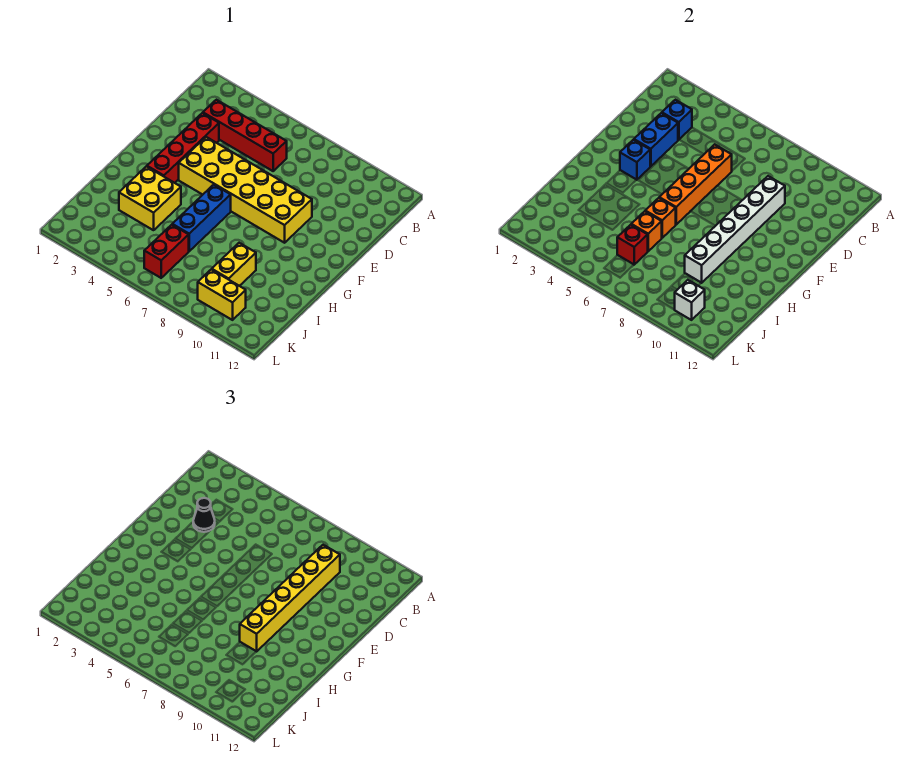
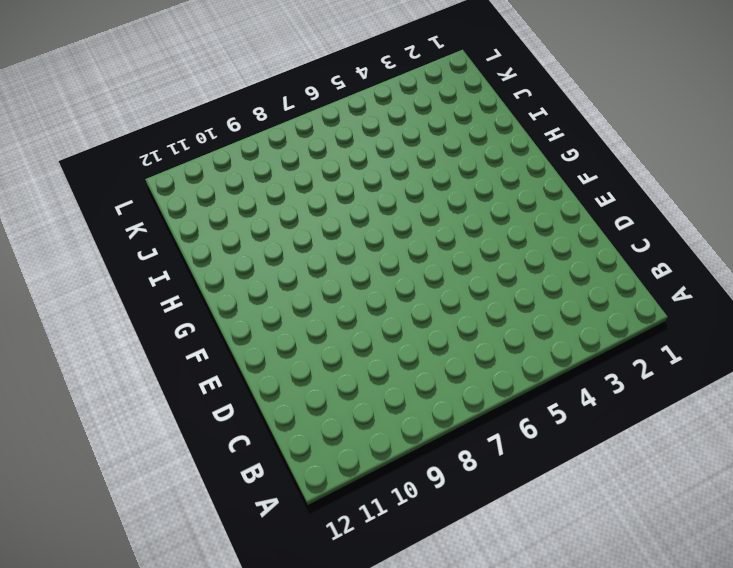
none -> red brick C3:C6 level 1
none -> red brick D3:G3 level 1
none -> yellow brick E4:F9 level 1

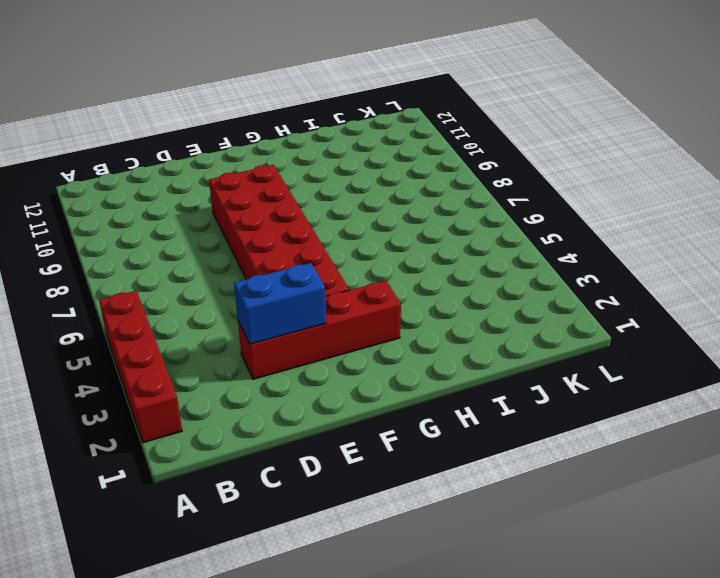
red brick A2:A5 level 1 -> red brick C3:C6 level 1
red brick E4:F9 level 1 -> yellow brick E4:F9 level 1
none -> blue brick G6:I6 level 1
none -> yellow brick H3:I4 level 1
none -> yellow brick I9:J9 level 1

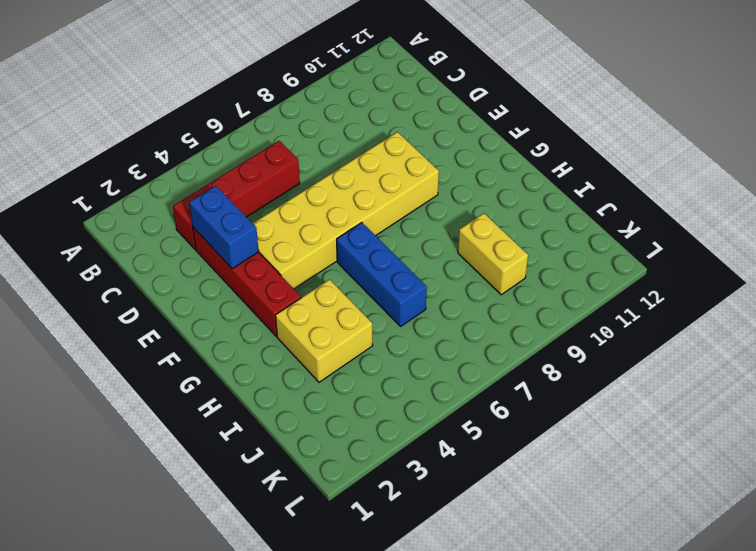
none -> red brick J6:K6 level 1
none -> yellow brick K9:K10 level 1
none -> blue brick C3 level 2

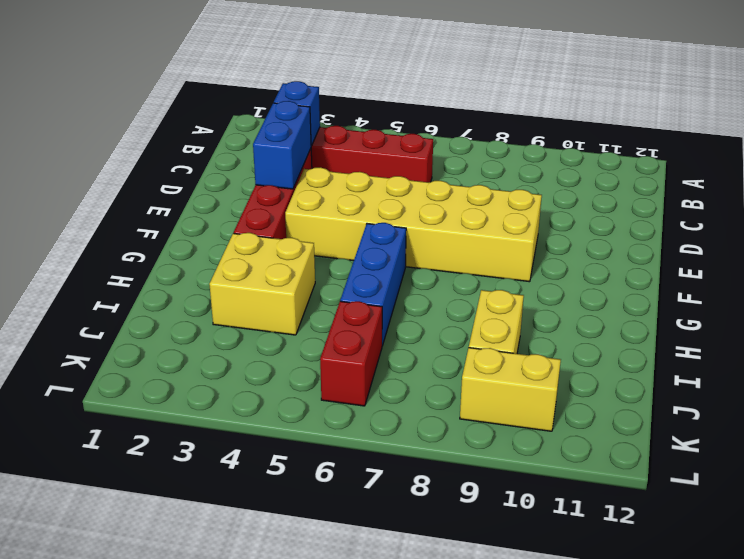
none -> orange brick D6:G6 level 2
none -> white brick D9:I9 level 2
none -> blue brick F3 level 2

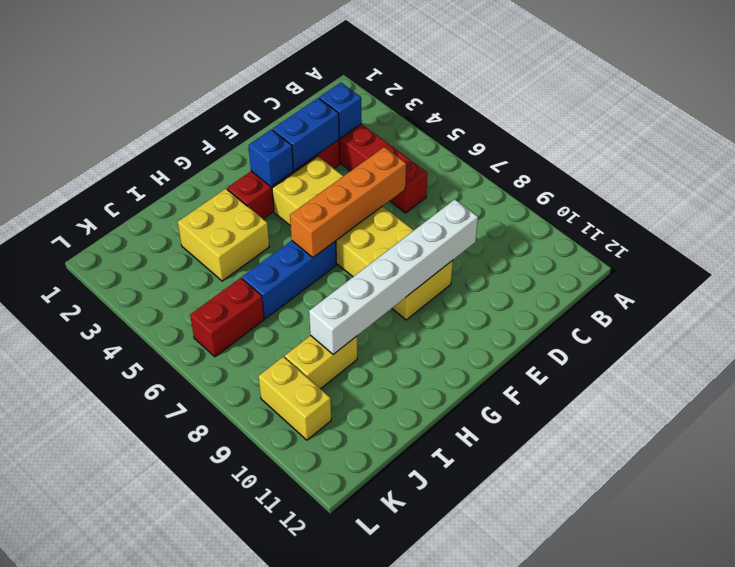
none -> orange brick H6 level 2
none -> orange brick I6 level 2
none -> red brick J6 level 2

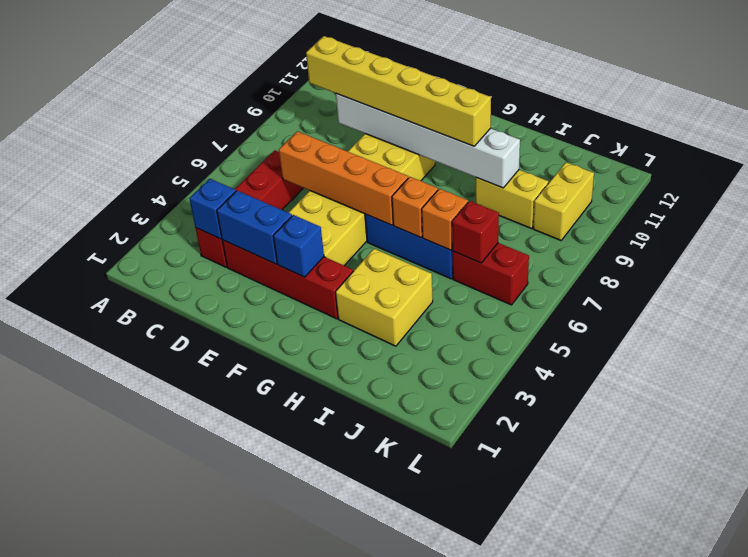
none -> white brick K10 level 2
none -> black cone D3 level 3

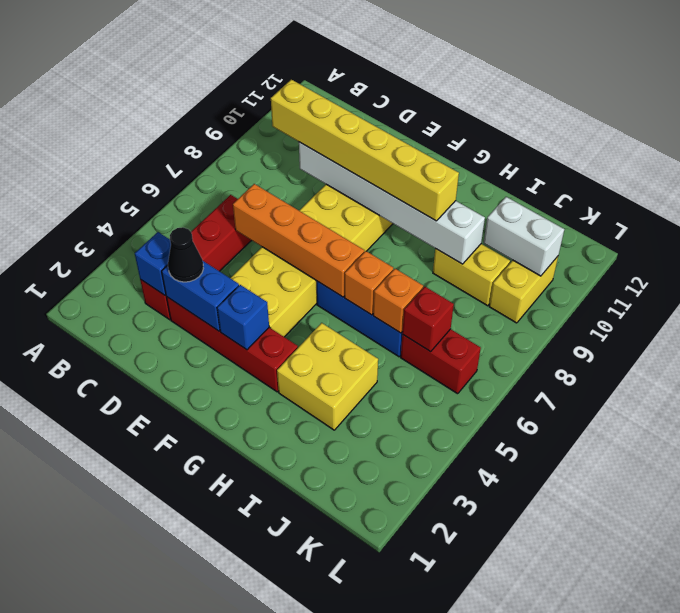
white brick J10:K10 level 2 -> white brick K10 level 2

